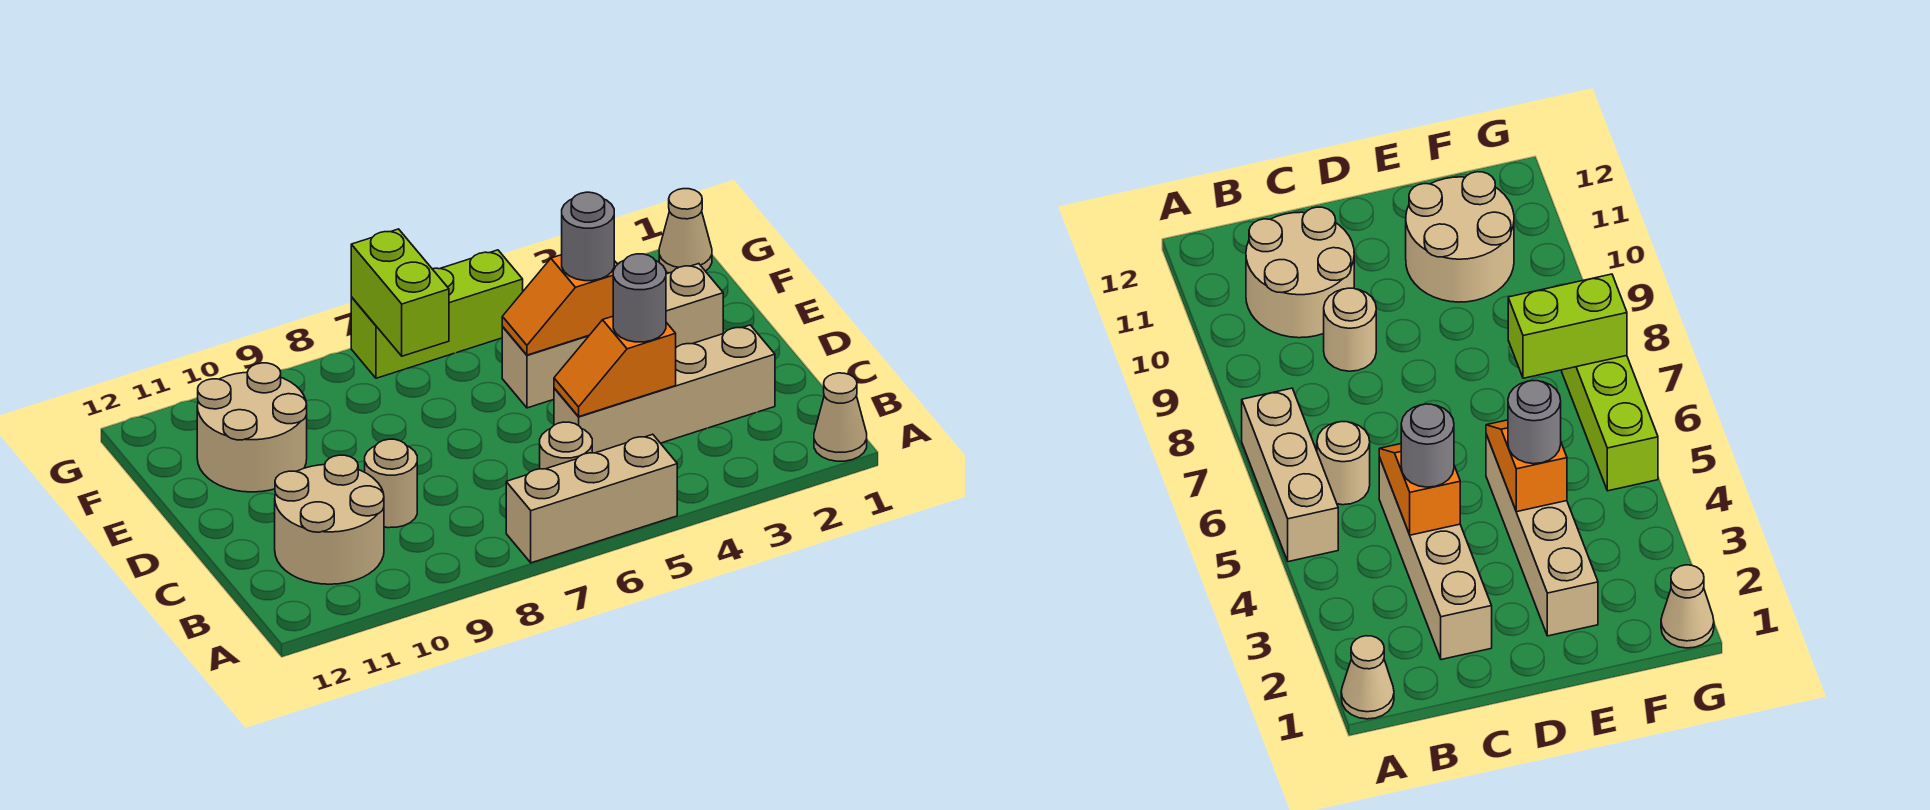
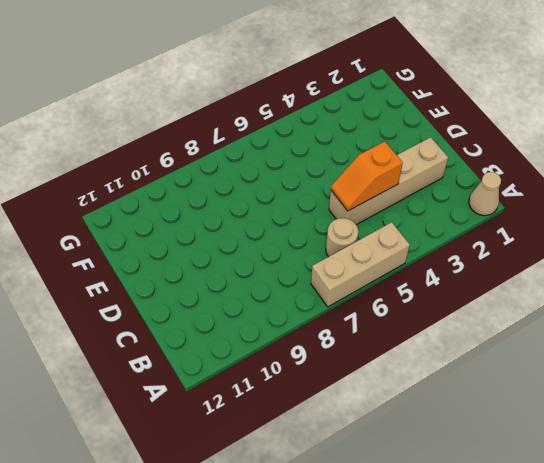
none -> tan round brick B10:C11 level 1
none -> tan round brick C9 level 1
none -> tan brick E2:E5 level 1

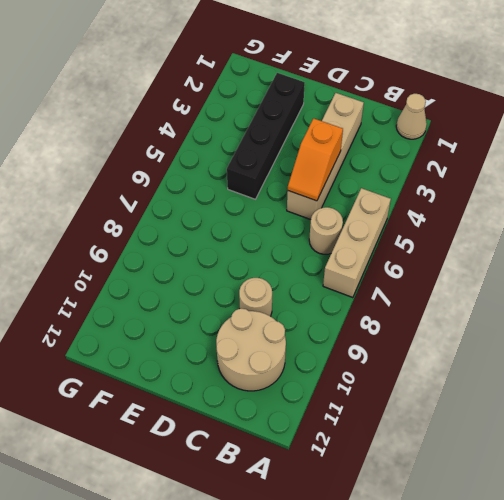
black brick E2:E5 level 1 -> tan brick E2:E5 level 1
none -> tan round brick E10:F11 level 1
none -> tan cone G1 level 1
none -> lime brick G5:G7 level 1

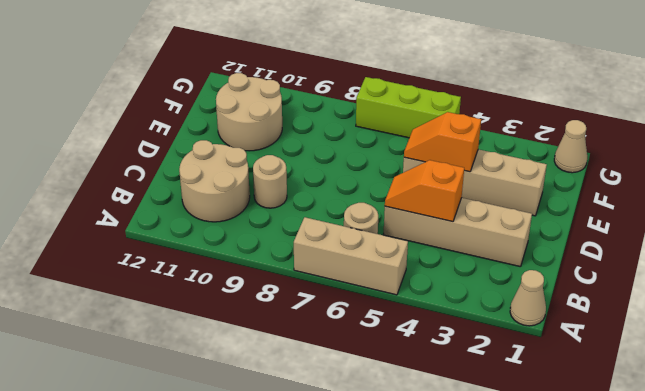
none -> lime brick F7:G7 level 2
none -> grey round brick C4 level 3
none -> grey round brick E4 level 3

